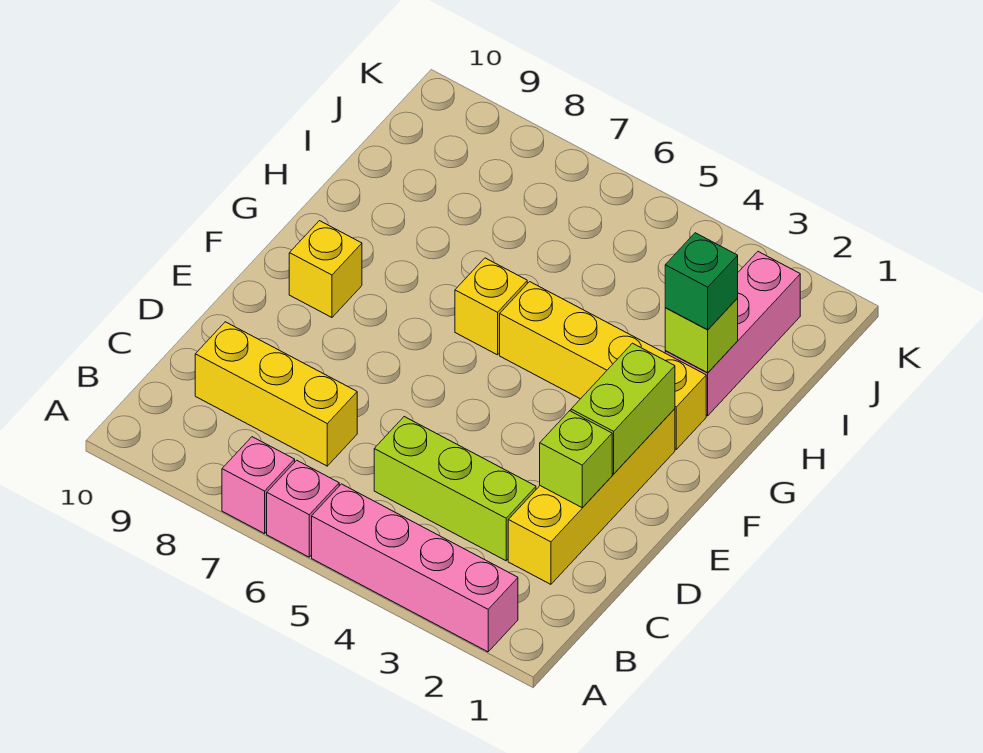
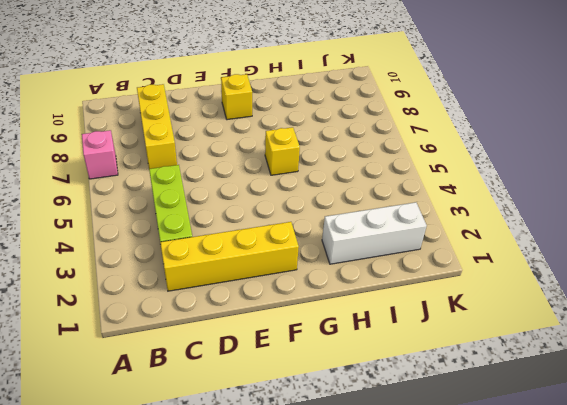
white brick H2:J2 level 1 -> pink brick H2:J2 level 1
none -> pink brick A2:A5 level 1
none -> pink brick A6 level 1
none -> yellow brick G2:G5 level 1

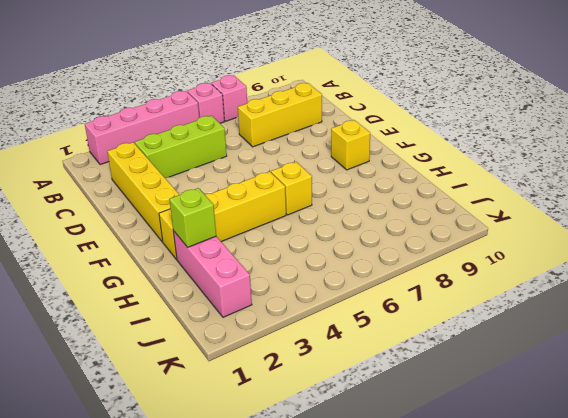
none -> lime brick D2 level 2
none -> lime brick E2:F2 level 2
none -> green brick H2 level 3

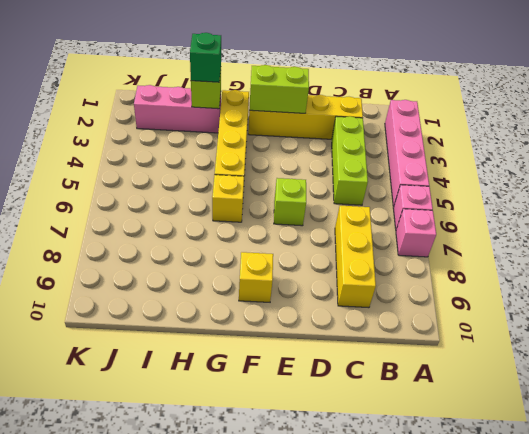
lime brick E6 level 1 -> lime brick D2 level 2

